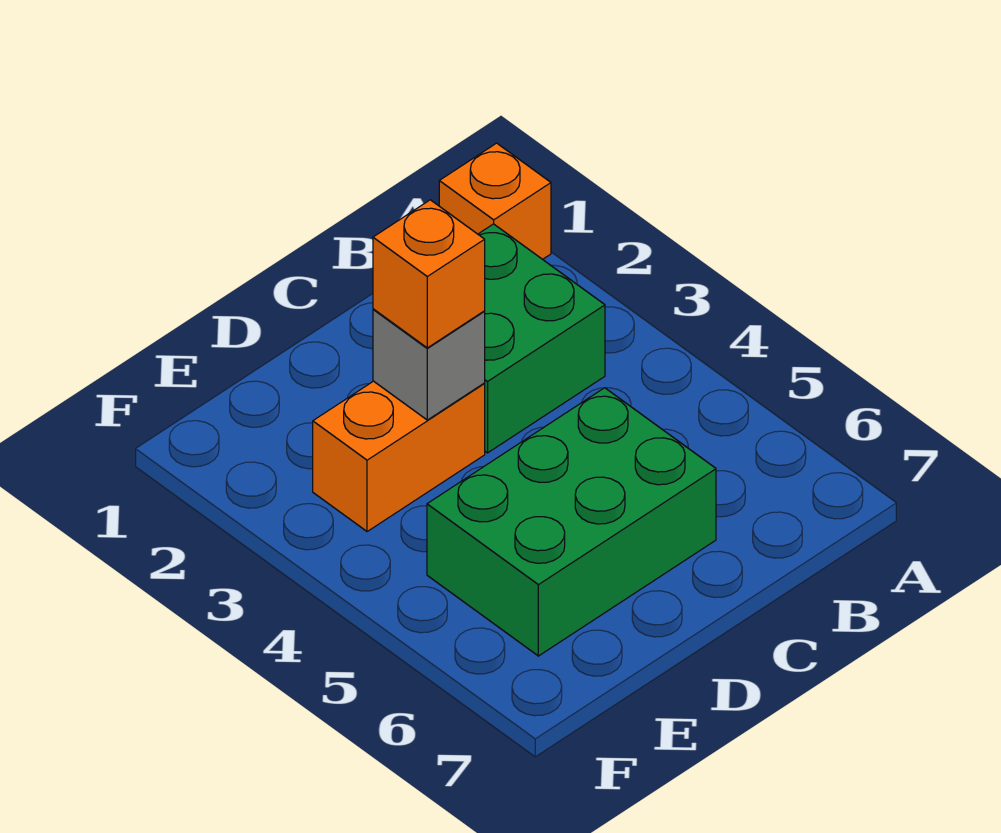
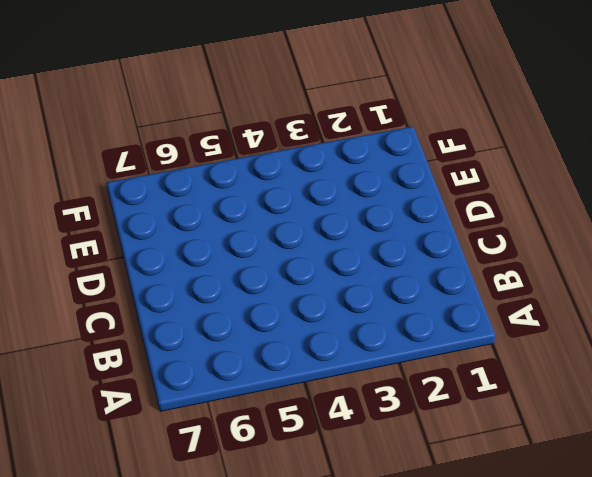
none -> orange brick A1 level 1
none -> green brick B2:C3 level 1

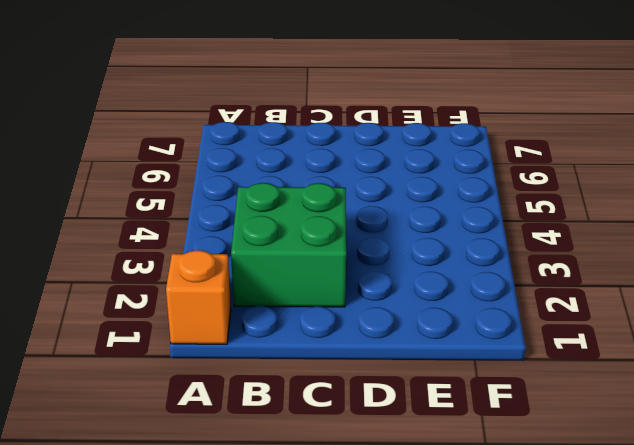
none -> green brick C5:E6 level 1
none -> orange brick D3:E3 level 1

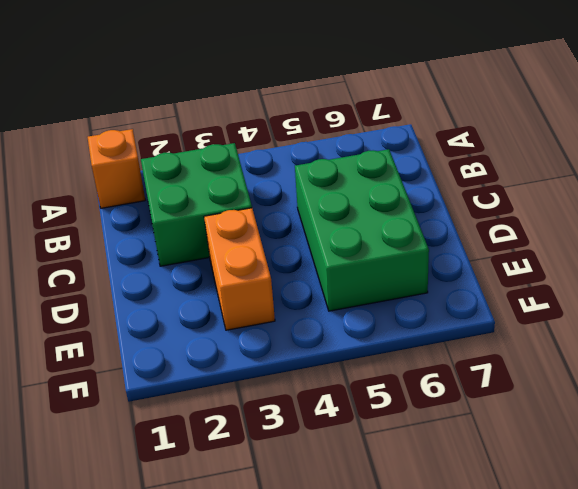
none -> grey brick D3 level 2
none -> orange brick D3 level 3

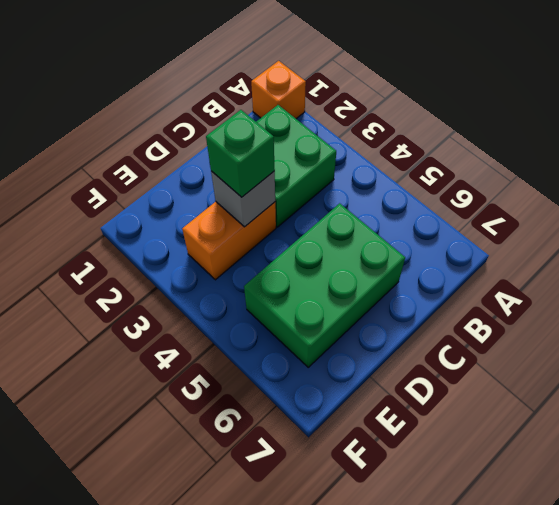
green brick D3 level 3 -> orange brick D3 level 3

